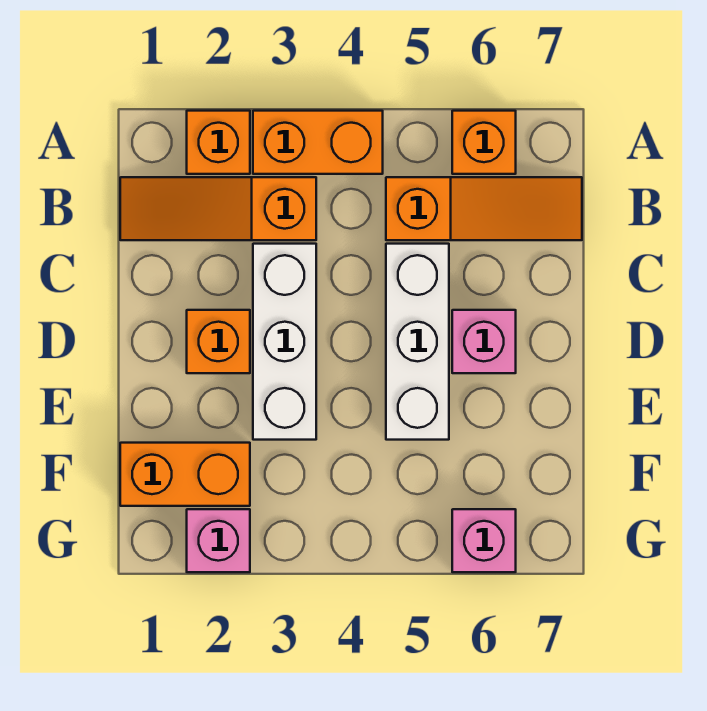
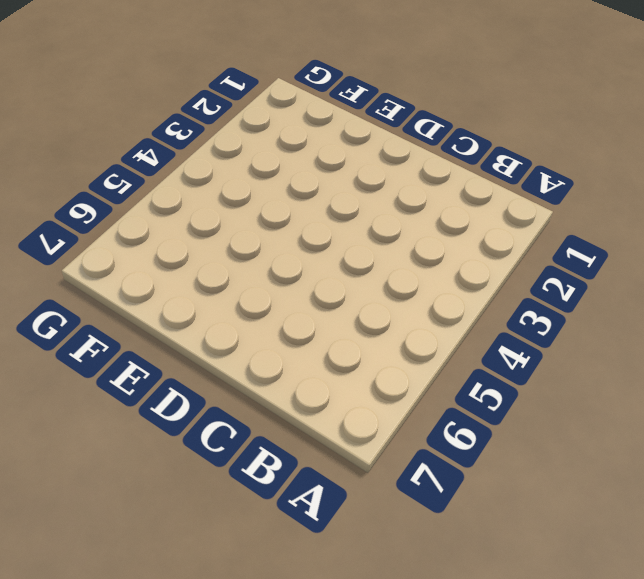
none -> orange brick A2 level 1
none -> orange brick A3:A4 level 1
none -> orange brick A6 level 1

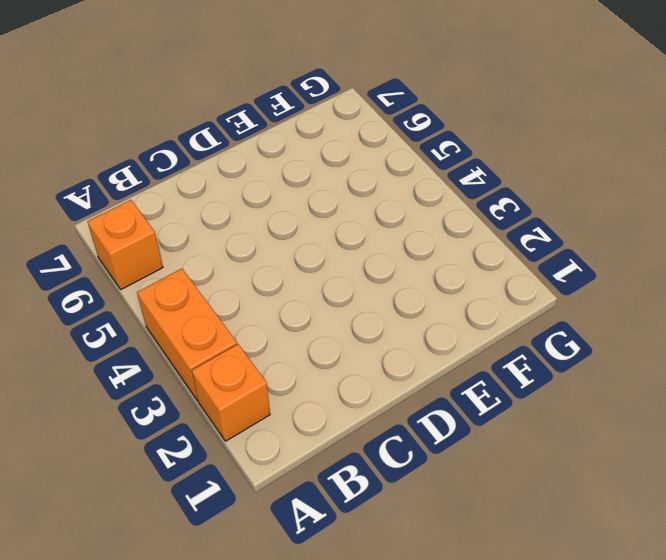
none -> orange slope B1:B3 level 1 top 3
none -> orange slope B5:B7 level 1 top 5
none -> white brick C3:E3 level 1

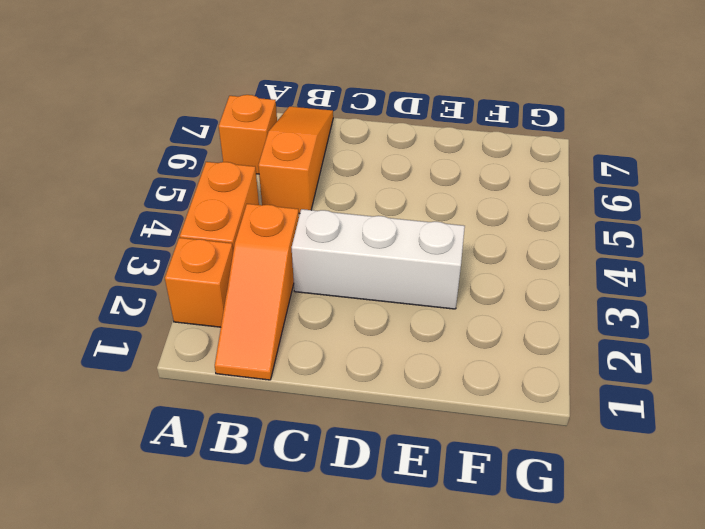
none -> white brick C5:E5 level 1
none -> orange brick D2 level 1
none -> pink brick D6 level 1

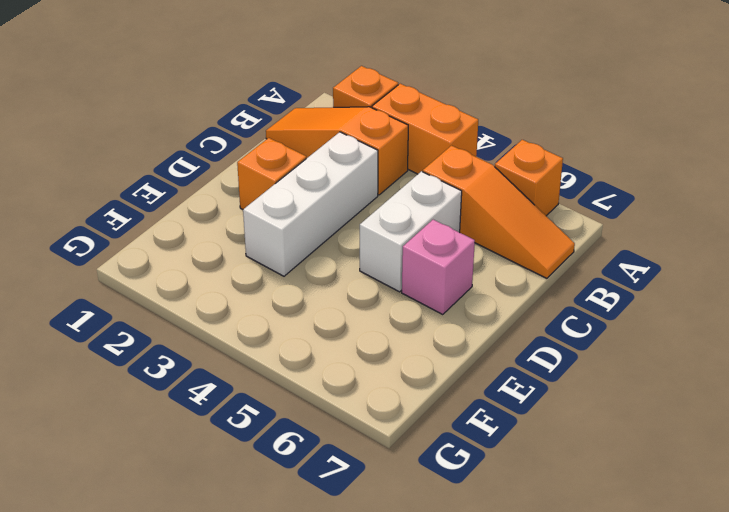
white brick C5:D5 level 1 -> white brick C5:E5 level 1
none -> orange brick F1:F2 level 1
none -> pink brick G2 level 1
none -> pink brick G6 level 1

